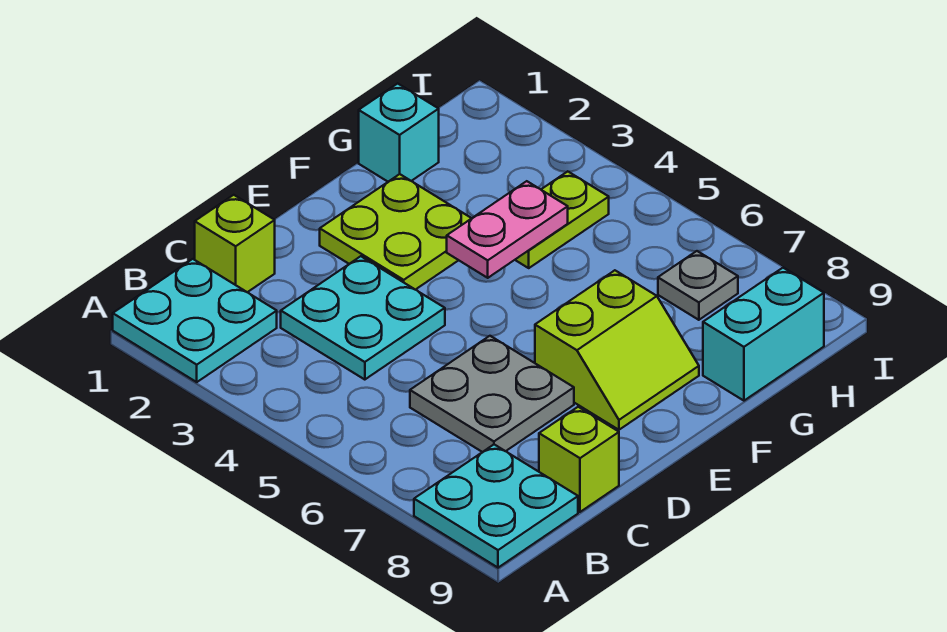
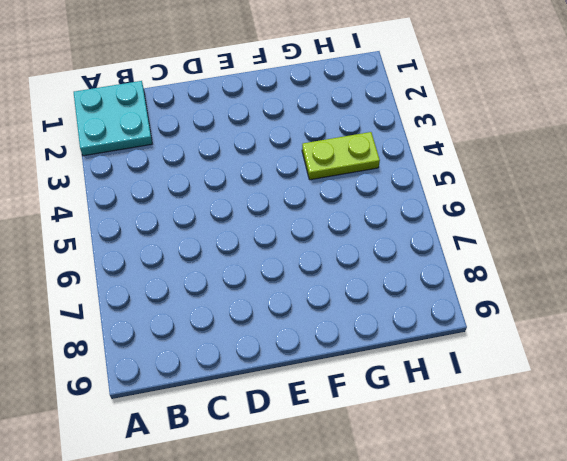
none -> cyan plate A8:B9 level 1
none -> lime brick C1 level 1
none -> cyan plate C3:D4 level 1

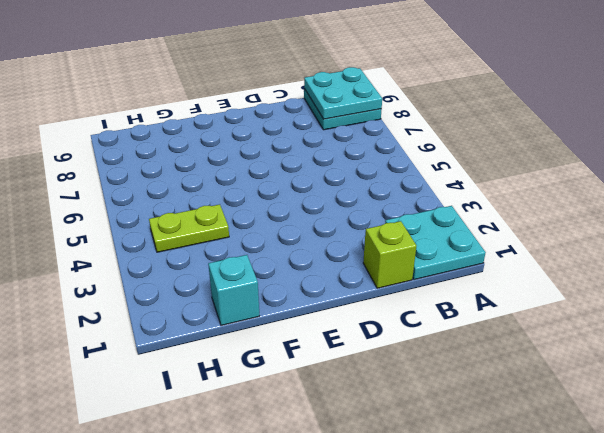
cyan plate A8:B9 level 2 -> cyan plate C3:D4 level 1
none -> grey plate C6:D7 level 1
none -> lime brick C9 level 1
none -> lime plate E2:F3 level 1

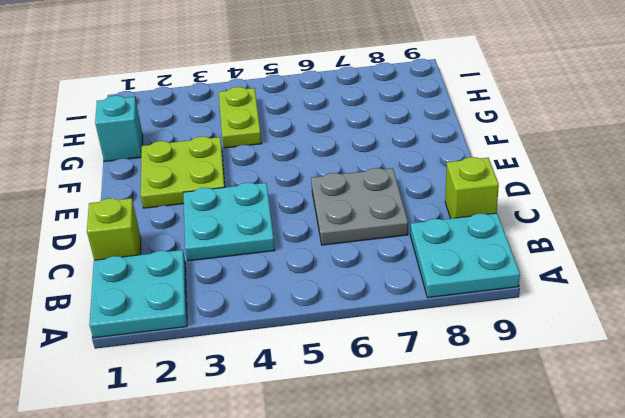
none -> lime slope E7:F8 level 1 top 7
none -> cyan brick G9:H9 level 1
none -> grey plate H7 level 1

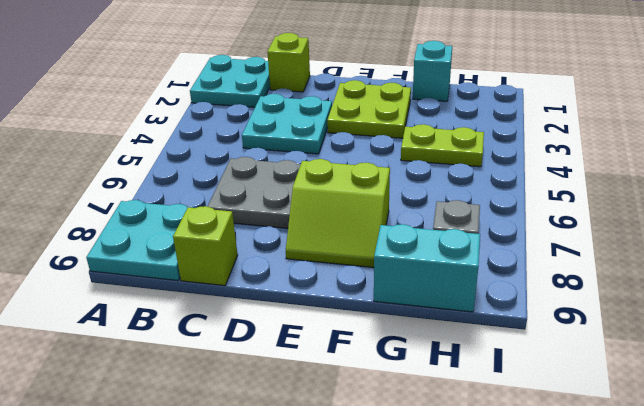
none -> pink plate F4:G4 level 2

